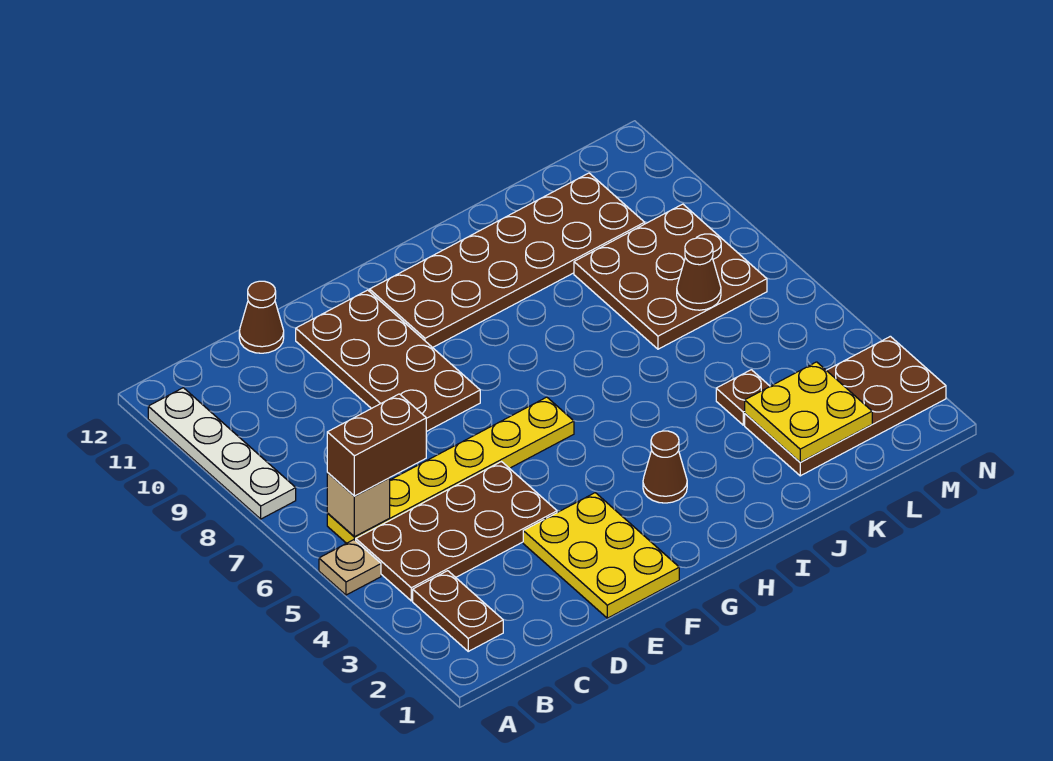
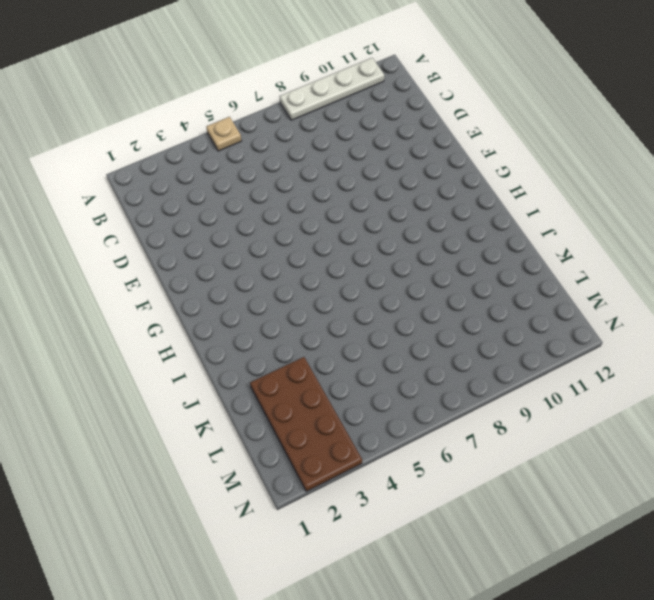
none -> brown plate B2:B3 level 1
none -> brown plate B4:E5 level 1
none -> yellow plate B6:G6 level 1

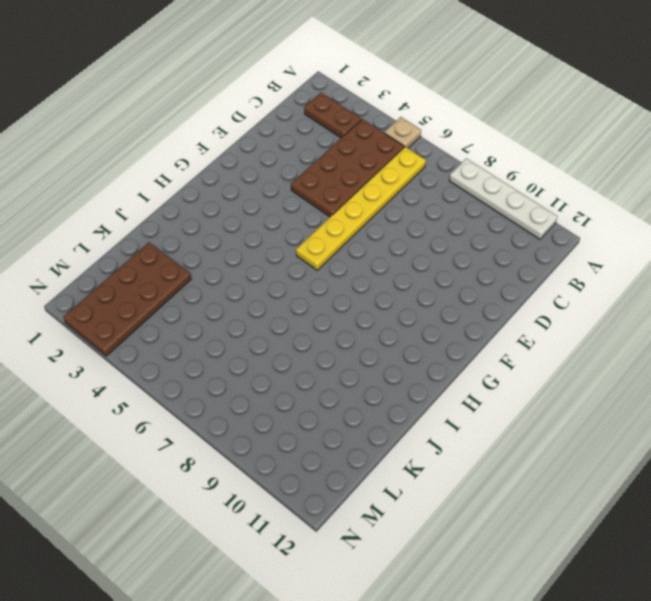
none -> brown cone D12 level 1
none -> yellow plate E1:F3 level 1
none -> brown plate E8:F11 level 1

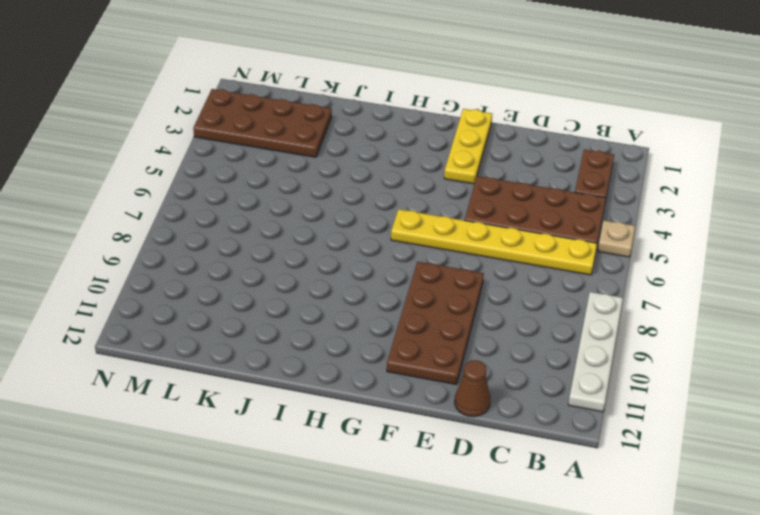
yellow plate F1:F3 level 1 -> yellow plate E1:F3 level 1
none -> brown plate G10:L11 level 1
none -> brown cone H3 level 1
none -> brown plate K4 level 1

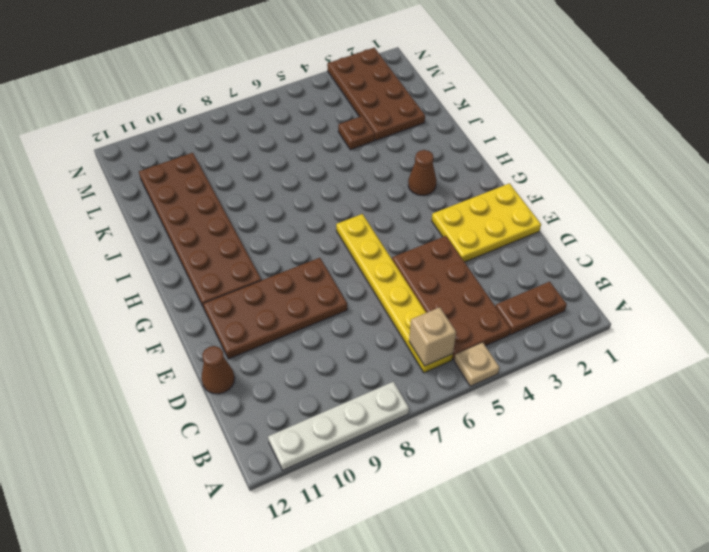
none -> brown plate K7:M9 level 1
none -> yellow plate K2:L3 level 2
none -> brown cone L7 level 2

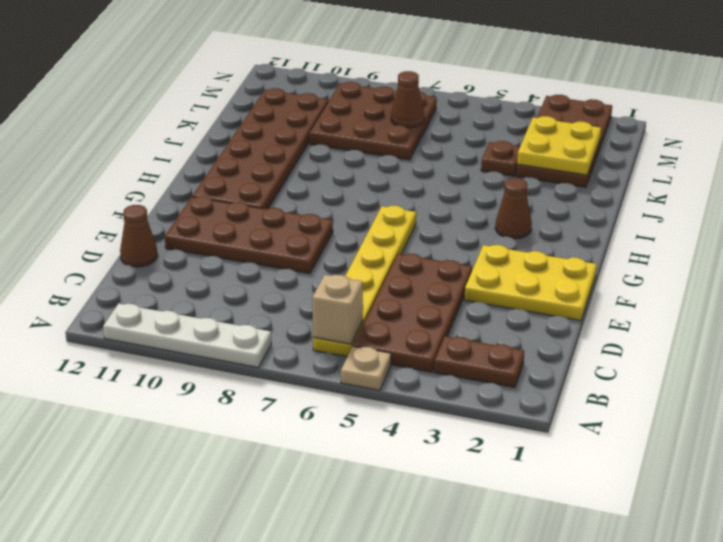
none -> brown brick B6:C6 level 3

